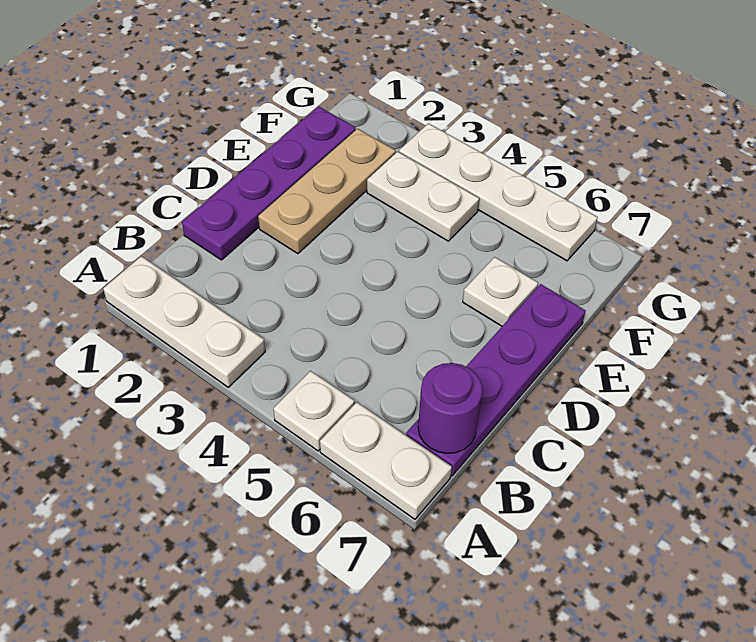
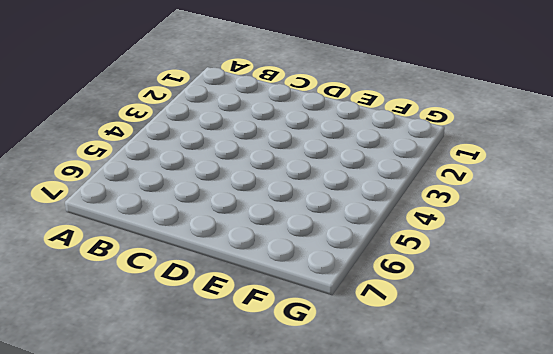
none -> white plate A1:A3 level 1
none -> white plate A5 level 1

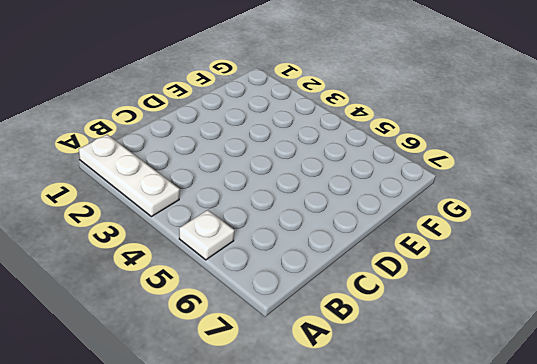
none -> white plate A6:A7 level 1
none -> purple plate B7:E7 level 1

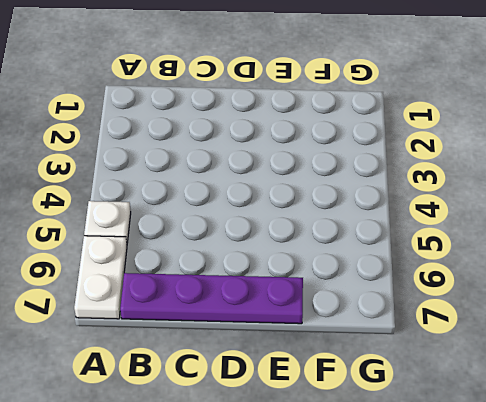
none -> white plate A1:A3 level 1
none -> purple plate C1:F1 level 1

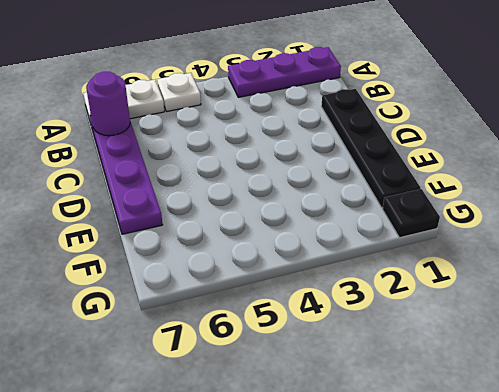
purple plate A1:A3 level 1 -> white plate A1:A3 level 1
black plate C1:F1 level 1 -> purple plate C1:F1 level 1
black plate G1 level 1 -> none
none -> tan plate D2:F2 level 1
none -> white plate E6 level 1

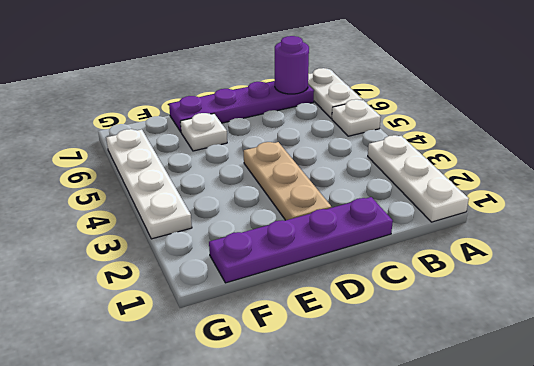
tan plate D2:D4 level 1 -> tan plate D2:F2 level 1
none -> white plate F3:F4 level 1

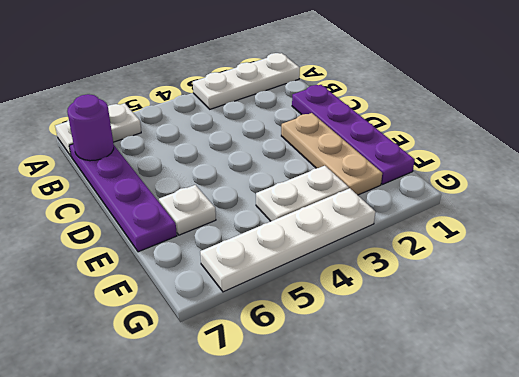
none -> white plate A5 level 1

